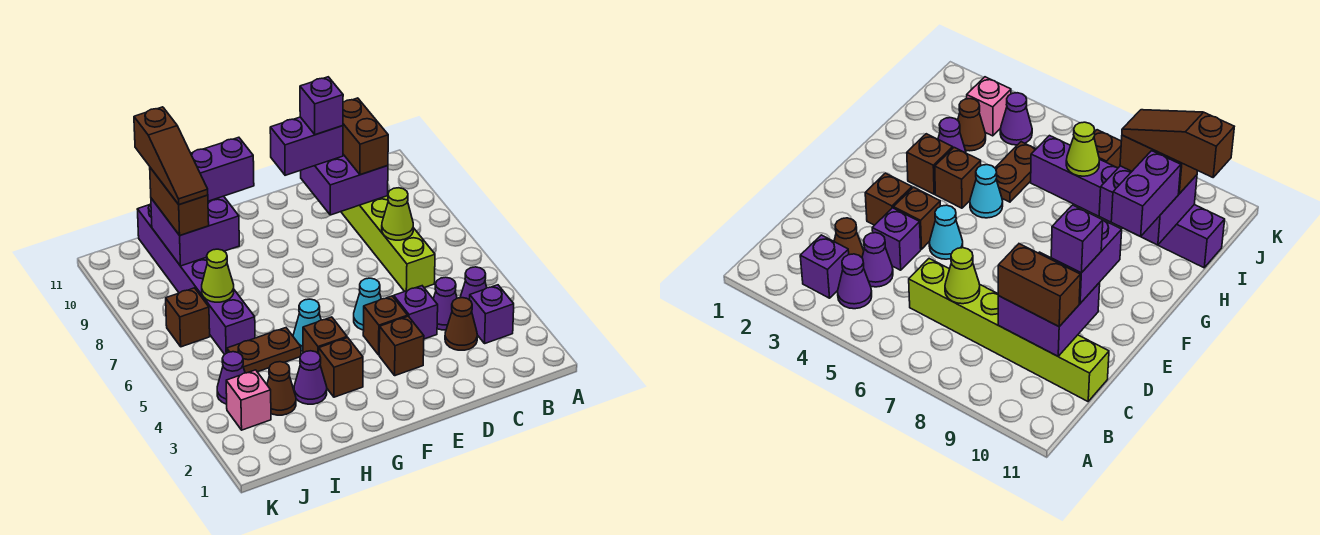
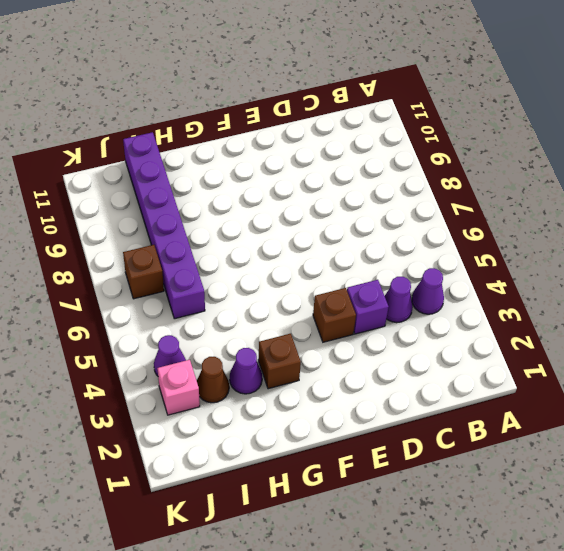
none -> purple brick B3 level 1
none -> brown cone C3 level 1
none -> lime brick C6:C11 level 1

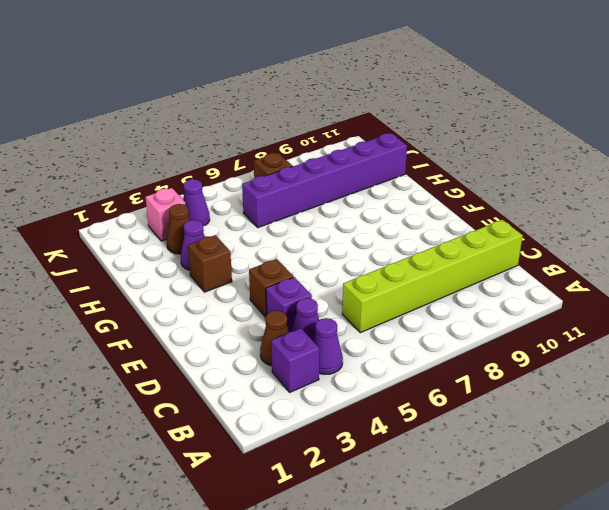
none -> brown brick E3 level 1
none -> cyan cone E5 level 1
none -> brown brick G4 level 1

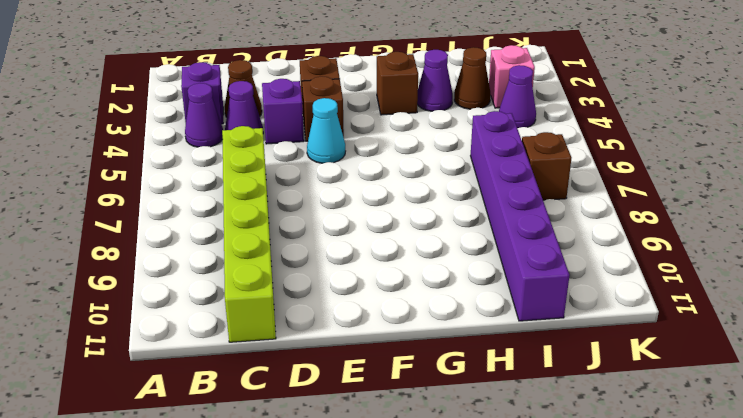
none -> brown brick G4 level 1
none -> cyan cone G5 level 1
none -> brown plate H5:I5 level 1

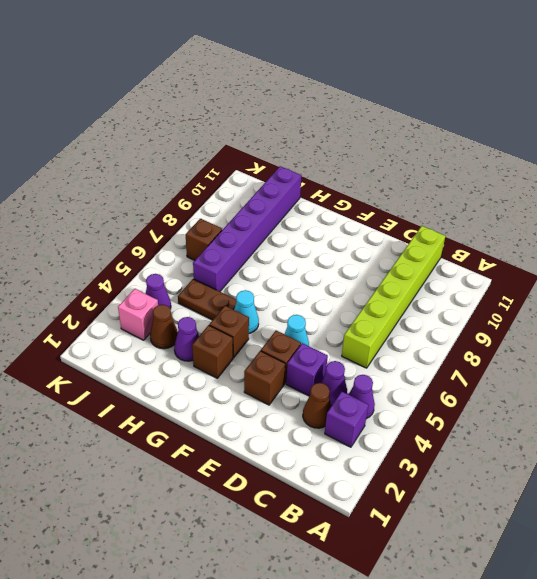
none -> lime cone C7 level 2
none -> purple brick C9:D10 level 2
none -> purple brick H9:I10 level 2

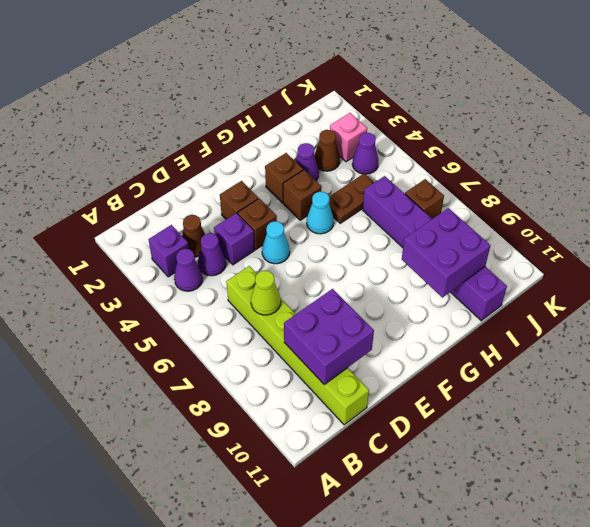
none -> lime cone I7 level 2
none -> brown brick C9:C10 level 3
none -> purple brick D10:E10 level 3

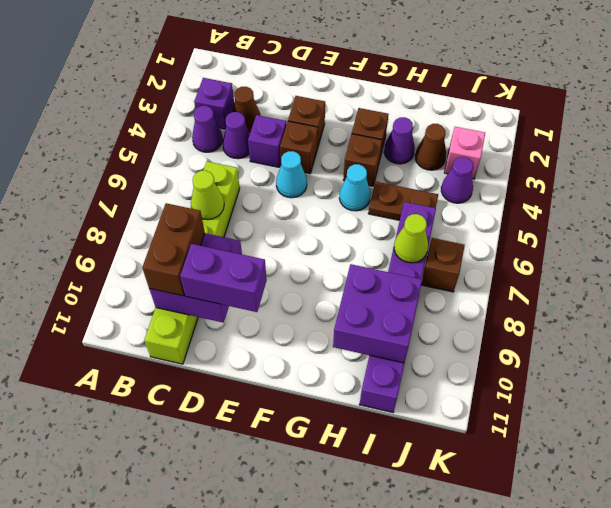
none -> purple brick G10:H10 level 3
none -> brown brick I9:I10 level 3
none -> purple brick D10 level 4

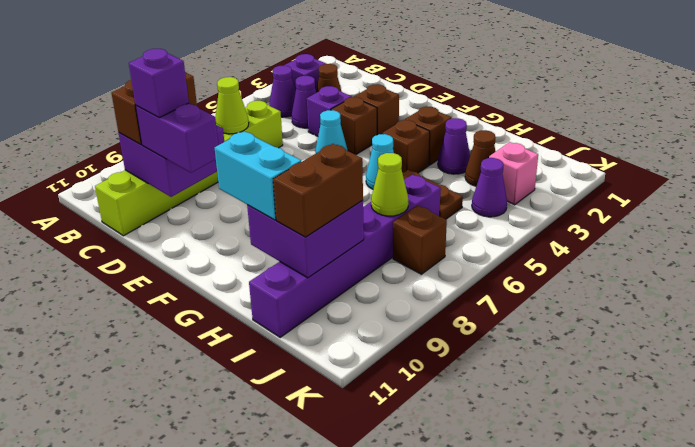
cyan brick G10:H10 level 3 -> purple brick G10:H10 level 3
none -> brown slope I9:I11 level 4 top 11

